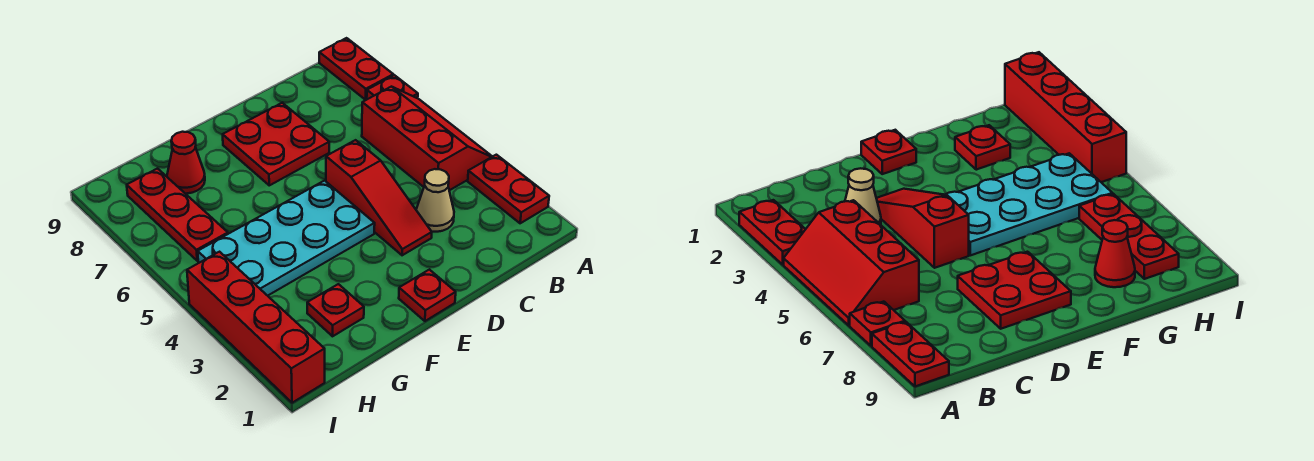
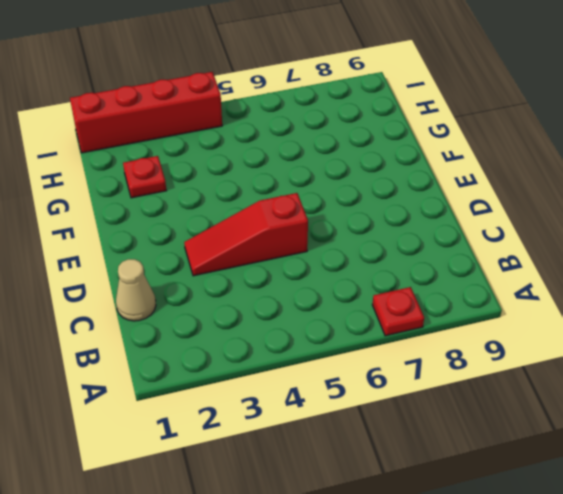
tan cone C1 level 1 -> tan cone C3 level 1
none -> red plate A2:A3 level 1
none -> red slope A4:B6 level 1 top B
none -> red plate A8:A9 level 1

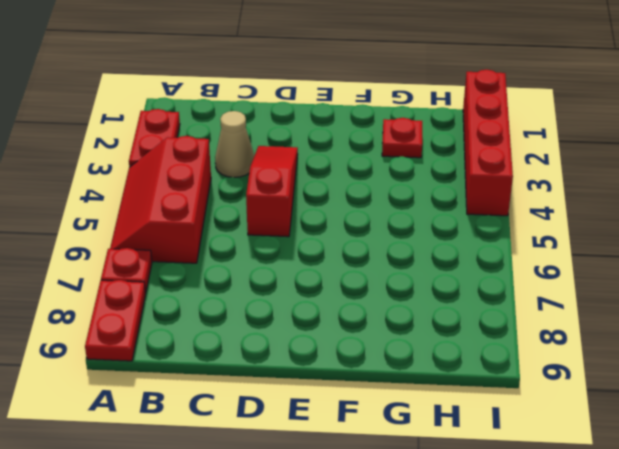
none -> red plate D7:E8 level 1
none -> red plate E1 level 1
none -> cyan plate E4:H5 level 1

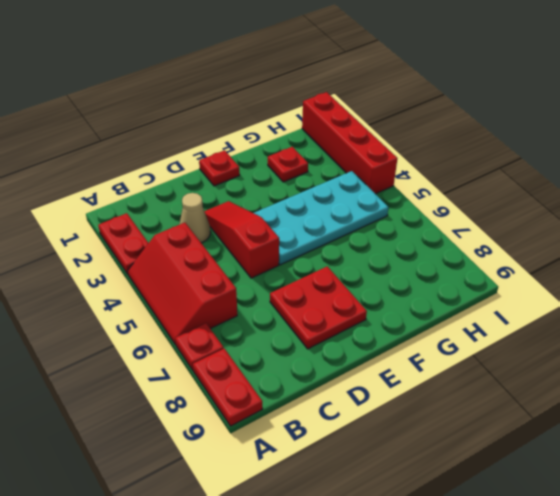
none -> red cone G8 level 1
none -> red plate H6:H8 level 1

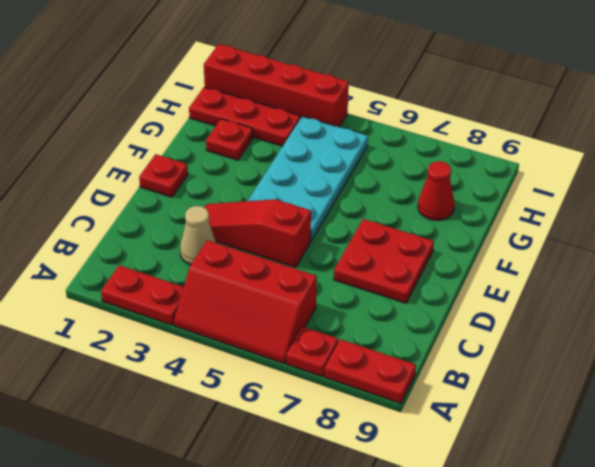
red plate H1:H3 level 1 -> red plate H6:H8 level 1

